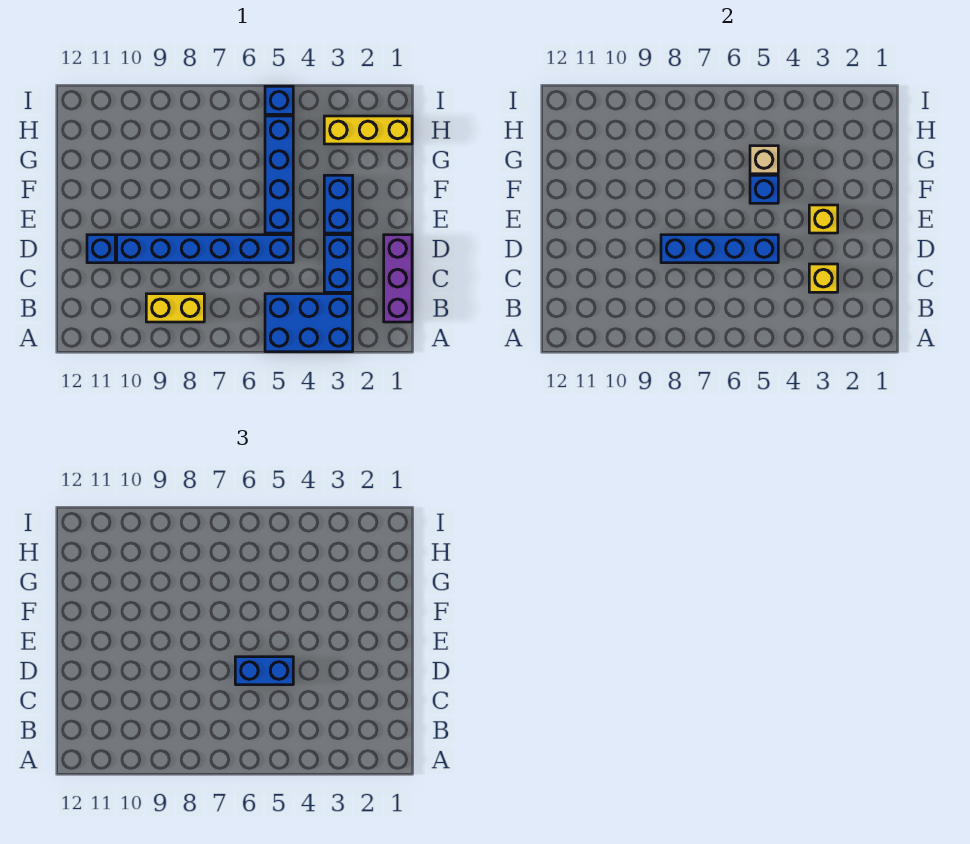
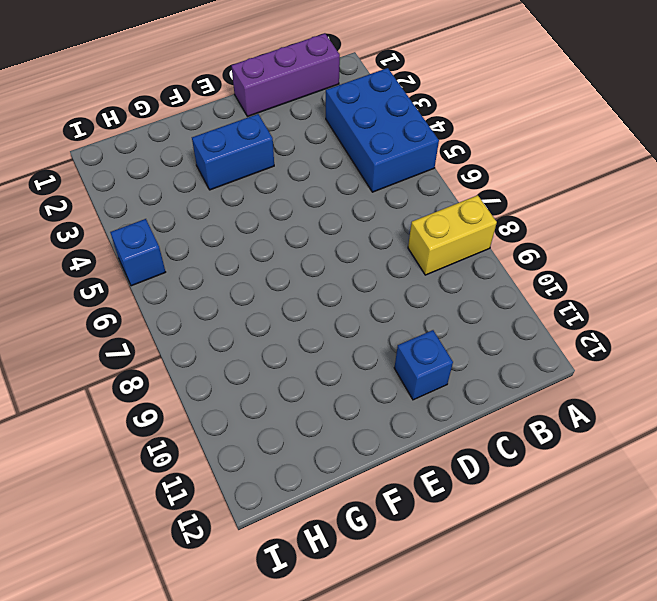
yellow brick A8:B8 level 1 -> yellow brick B8:B9 level 1
none -> blue brick C3:D3 level 1
none -> blue brick D5:D10 level 1
none -> blue brick E5:H5 level 1

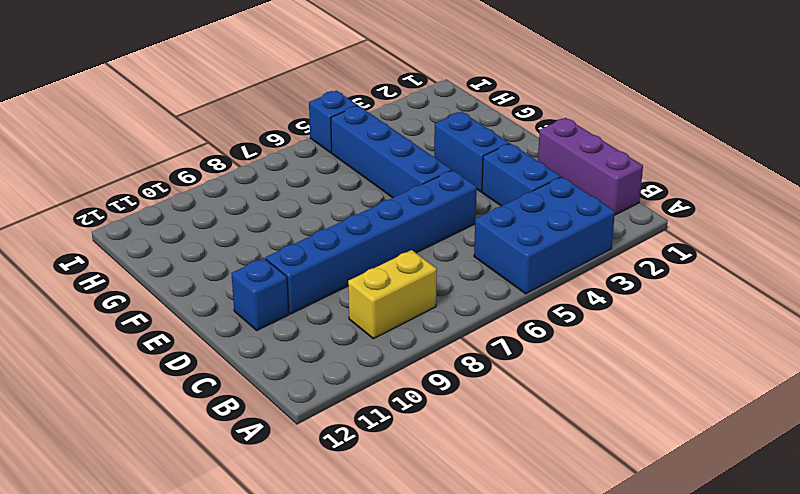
none -> yellow brick H1:H3 level 1
none -> yellow brick C3 level 2
none -> blue brick D5:D8 level 2

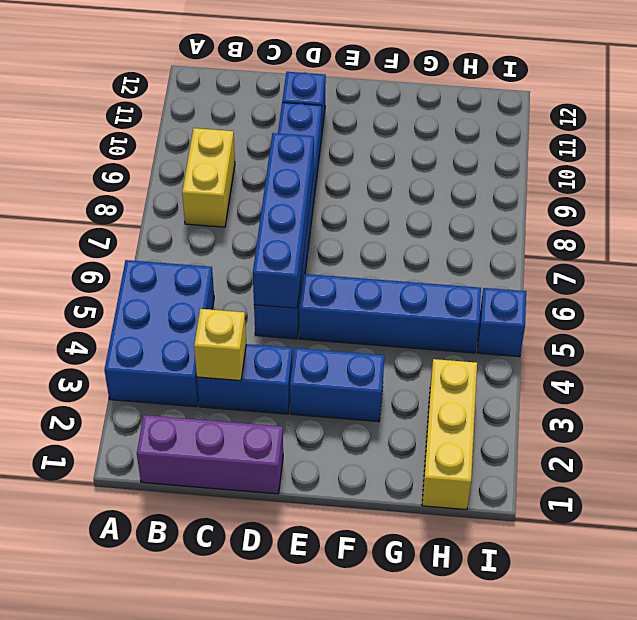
none -> yellow brick E3 level 2
none -> blue brick F5 level 2
none -> tan brick G5 level 2

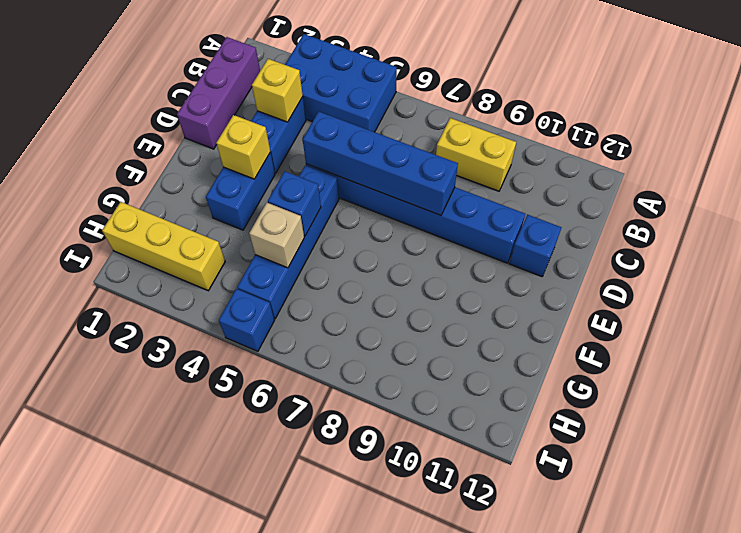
none -> blue brick D5:D6 level 3

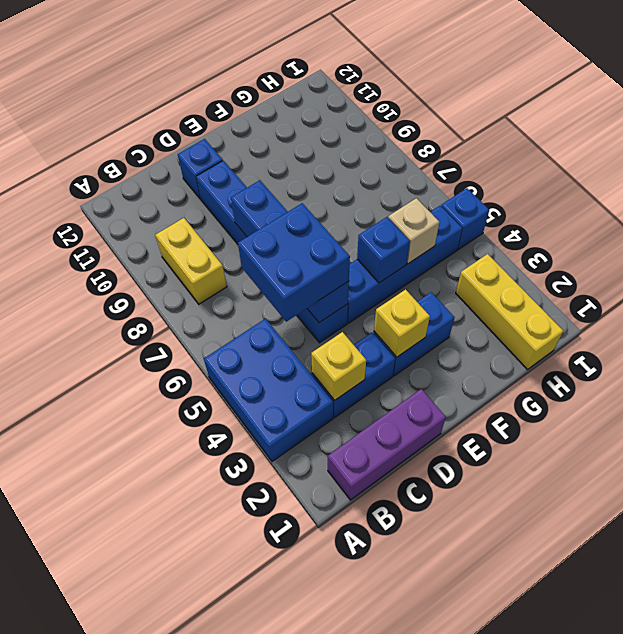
blue brick C5:D6 level 3 -> blue brick D5:D6 level 3

